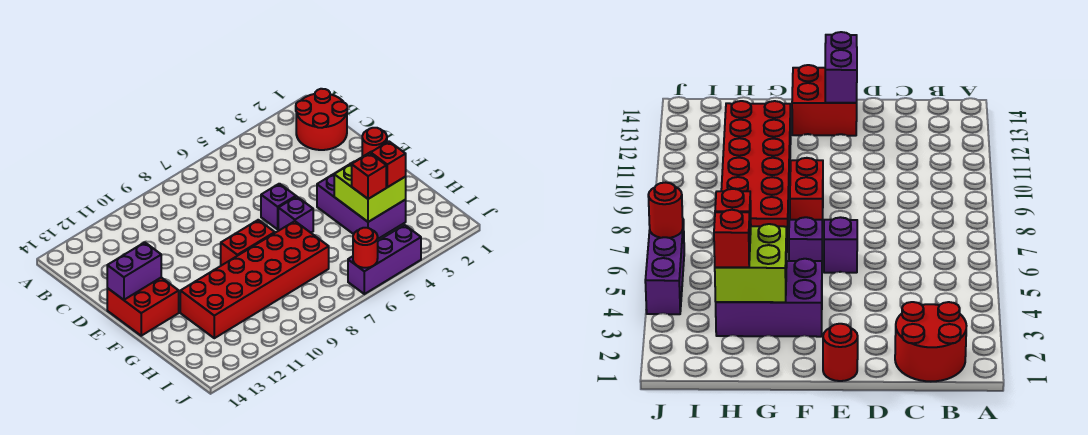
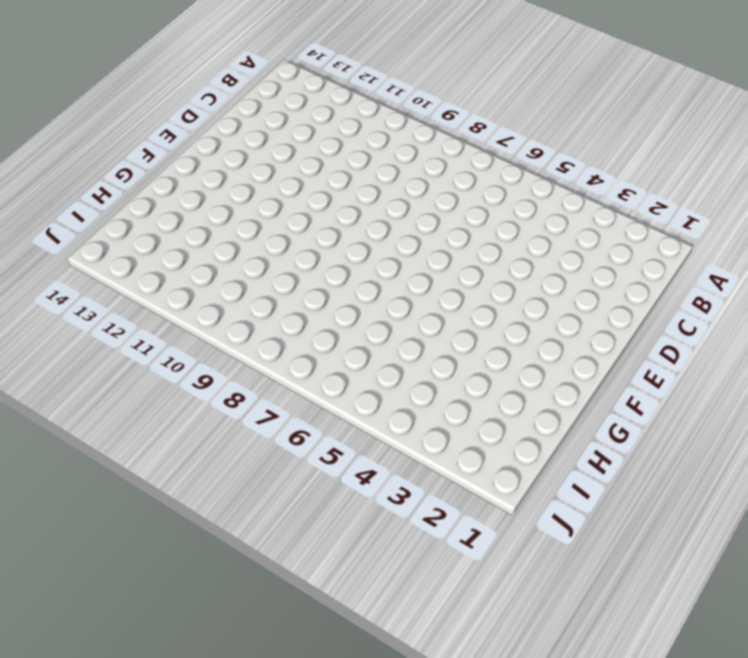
none -> red round brick B1:C2 level 1
none -> red round brick E1 level 1
none -> purple brick E6 level 1

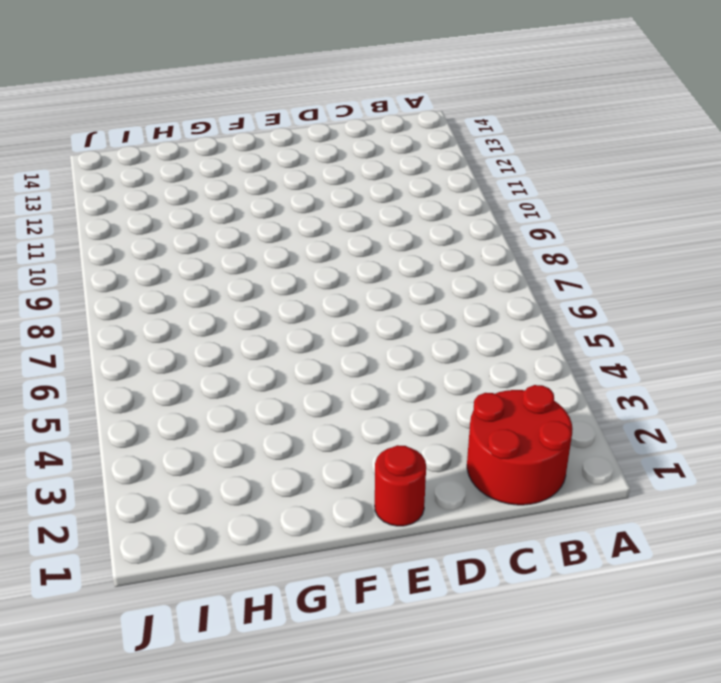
none -> purple brick E6 level 1
none -> red brick E13:F14 level 1
none -> purple brick F3:H4 level 1

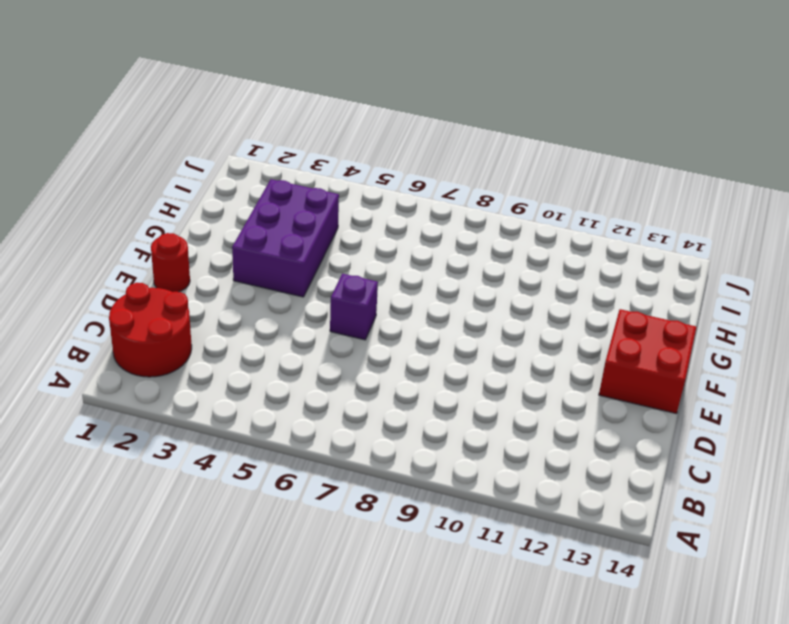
none -> purple brick F6 level 1
none -> red brick F8:F9 level 1
none -> red brick G7:H12 level 1

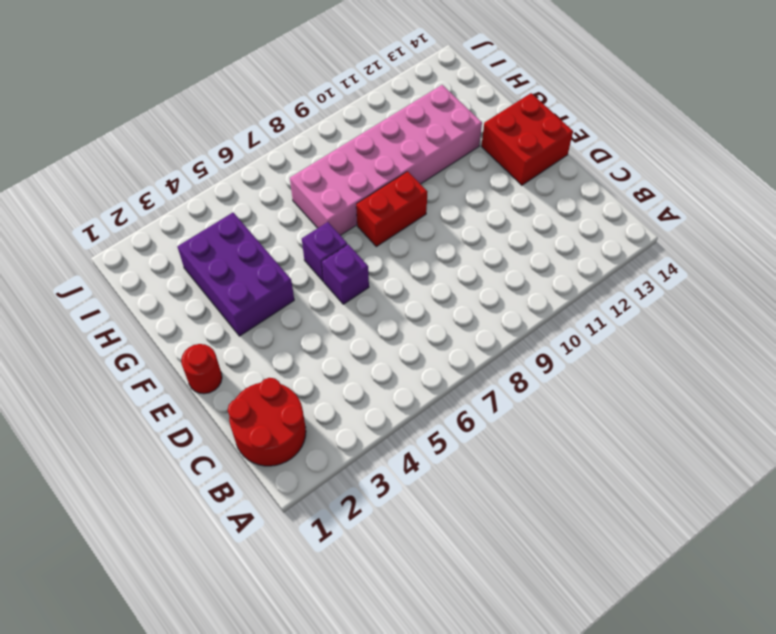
pink brick G7:H12 level 1 -> red brick G7:H12 level 1
none -> purple brick J4:J6 level 1
none -> purple brick E13:E14 level 2
none -> lime brick G3:H4 level 2

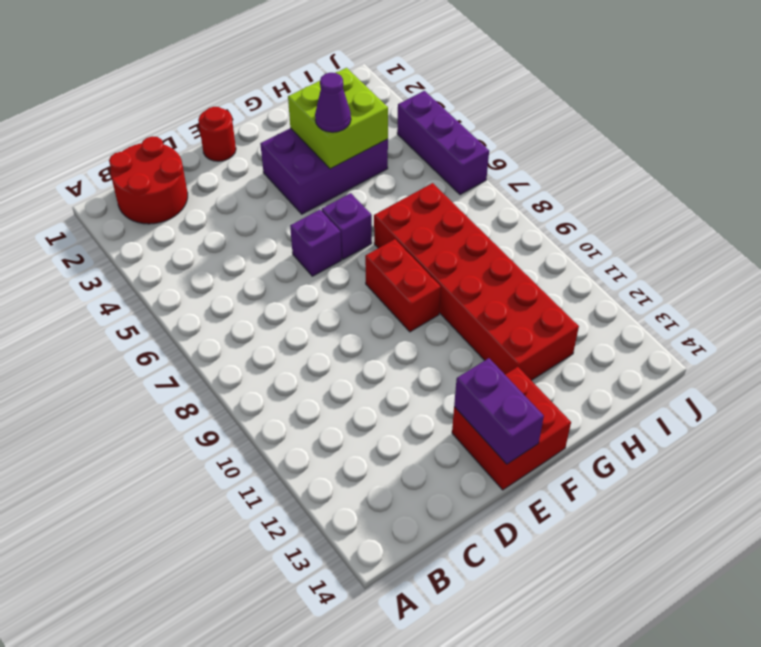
purple cone G4 level 3 -> none
none -> red round brick J6 level 2
none -> red brick H3 level 3
none -> red brick H4 level 3

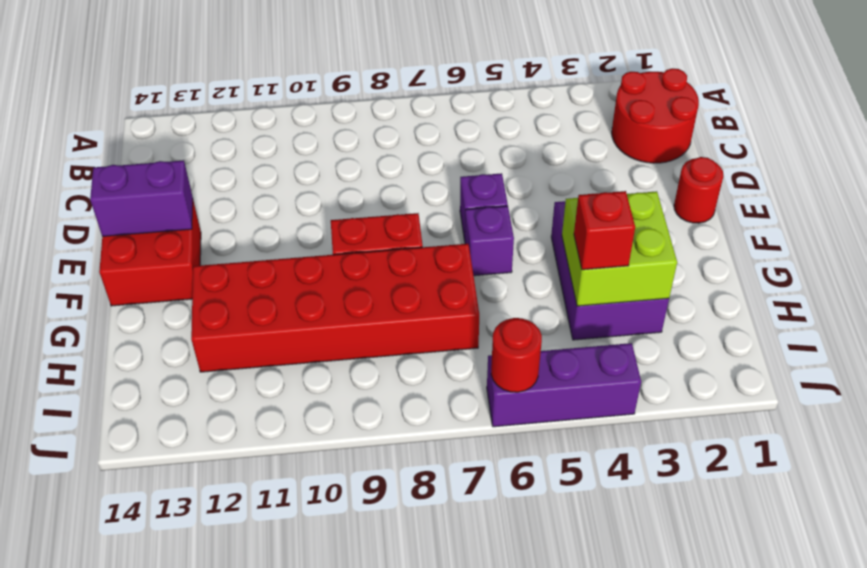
none -> red brick H3 level 3

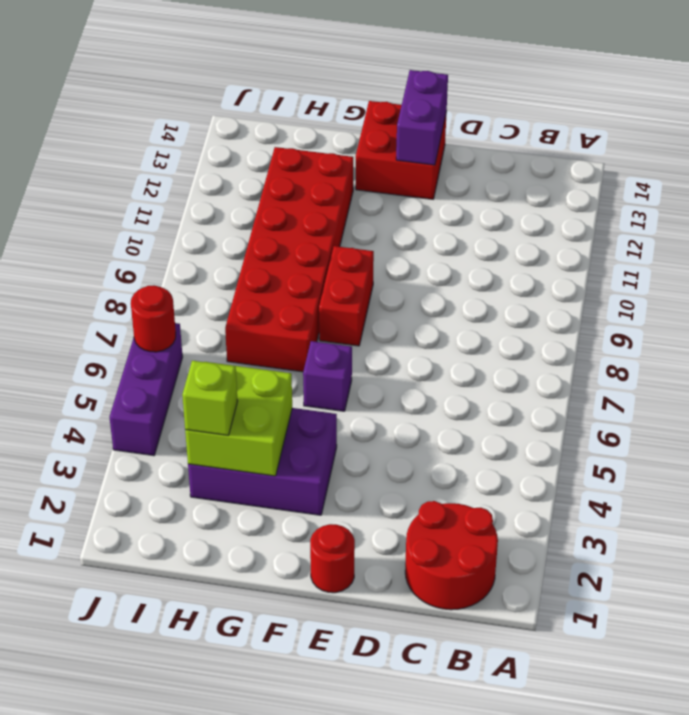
lime brick H3 level 3 -> red brick H3 level 3
none -> purple brick E6 level 1
none -> red brick H4 level 3

